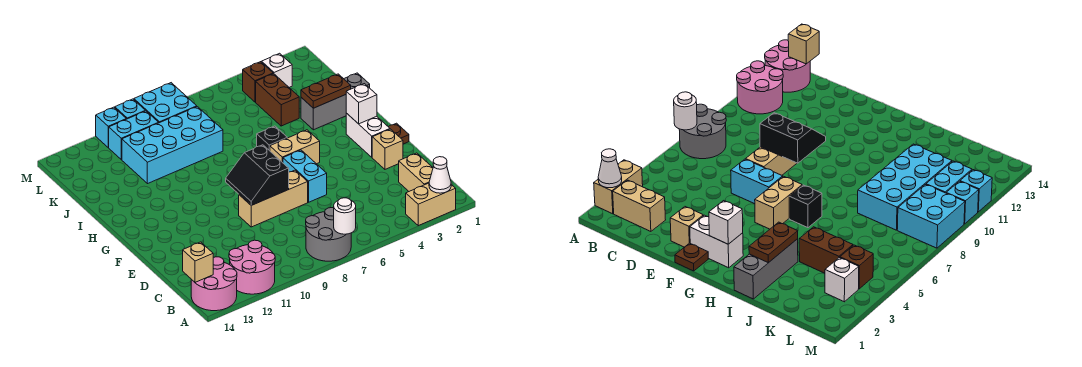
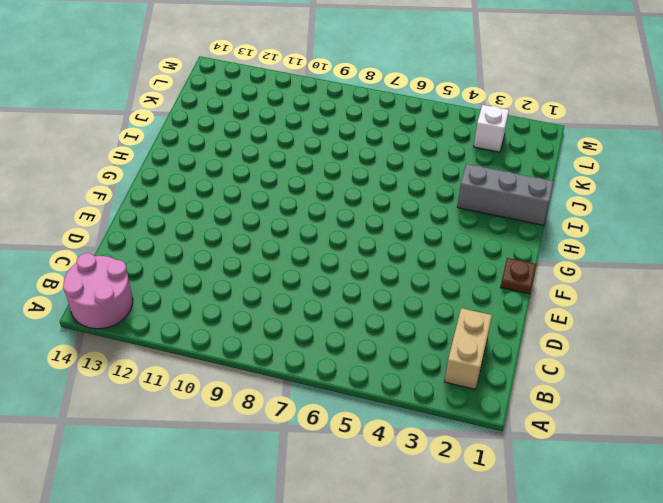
none -> tan brick A2:A3 level 1
none -> grey round brick A7:B8 level 1
none -> pink round brick A11:B12 level 1

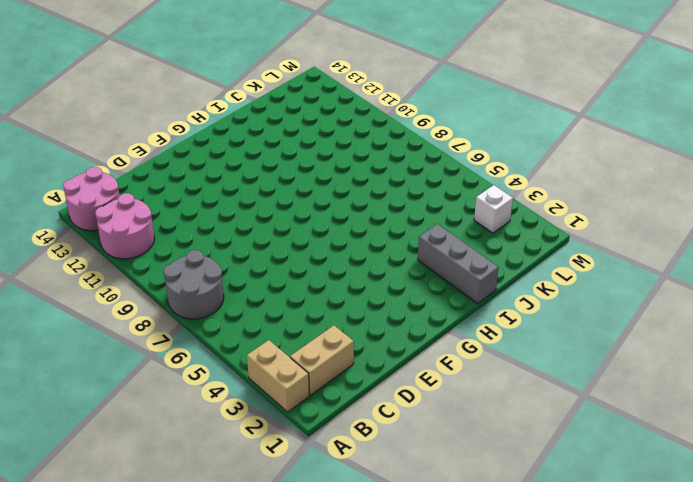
none -> tan brick E2 level 1
none -> cyan brick E6:F6 level 1
none -> tan brick E7:E9 level 1

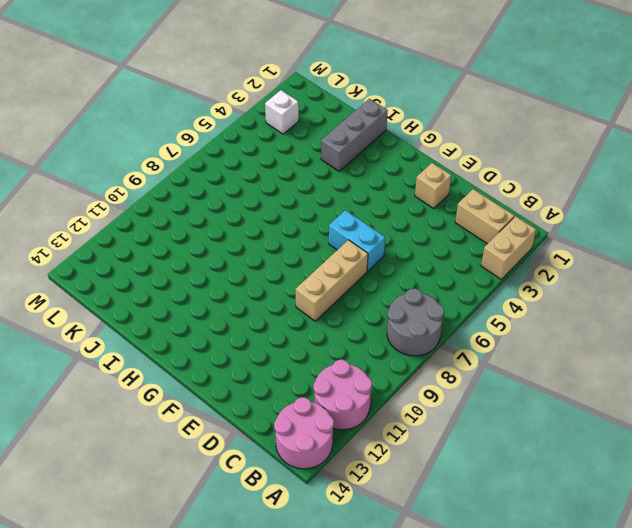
none -> brown plate F1 level 1
none -> white brick F2:G2 level 1
none -> tan brick G5:G6 level 1

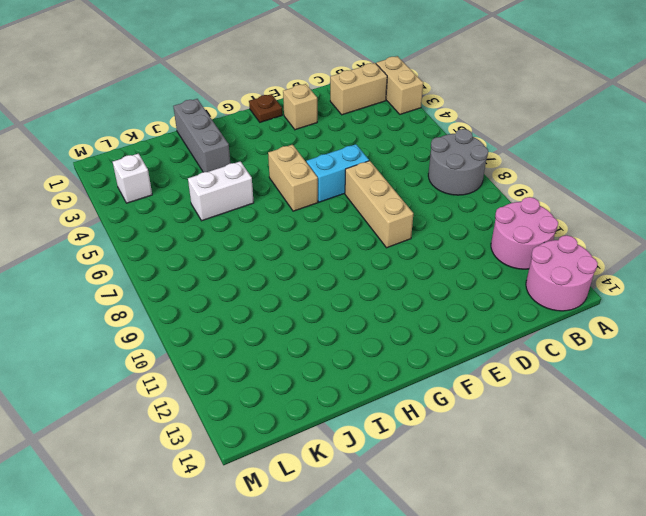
white brick I5:J5 level 1 -> white brick F2:G2 level 1
none -> black brick H6 level 1
none -> brown brick J4:K4 level 1
none -> cyan brick J8:K11 level 1

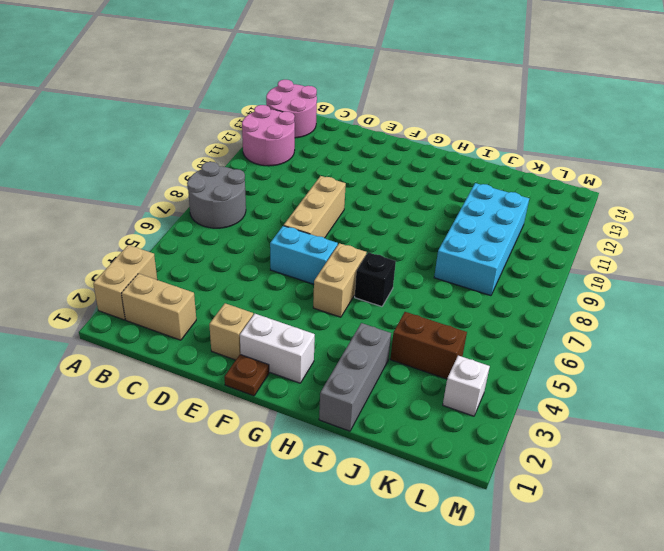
none -> brown brick L4 level 1
none -> cyan brick L8:M9 level 1
none -> cyan brick L10:L11 level 1

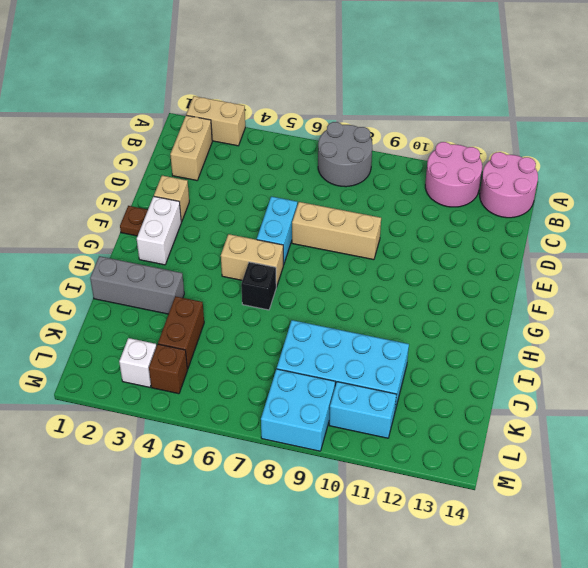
none -> cyan brick M10 level 1
none -> cyan brick M11 level 1
none -> white cone A2 level 2

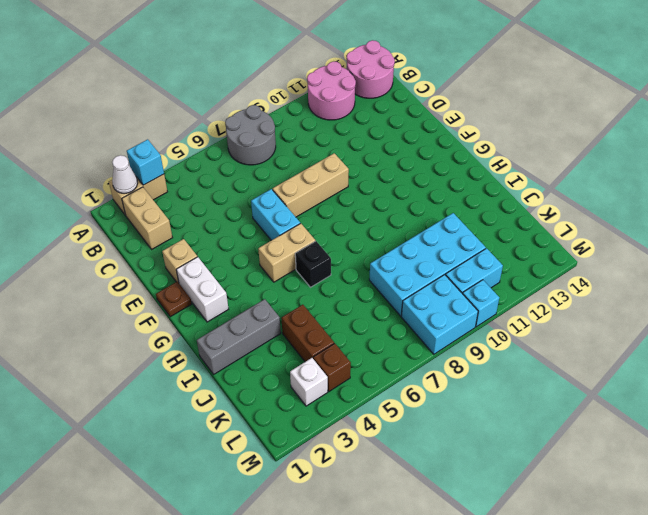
cyan brick A3 level 2 -> cyan brick M11 level 1
none -> white round brick A7 level 2
none -> tan brick B14 level 2
none -> black slope E8:F9 level 2 top 8

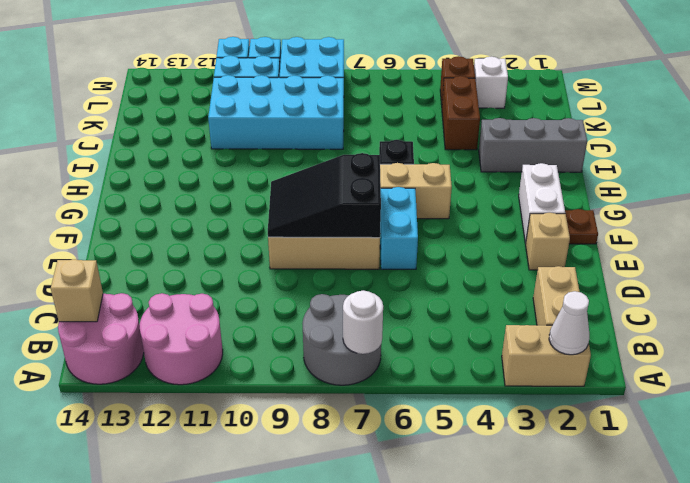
black slope E7:F9 level 2 top 7 -> black slope E8:F9 level 2 top 8
none -> white brick G2 level 2
none -> brown plate I2:I3 level 2

